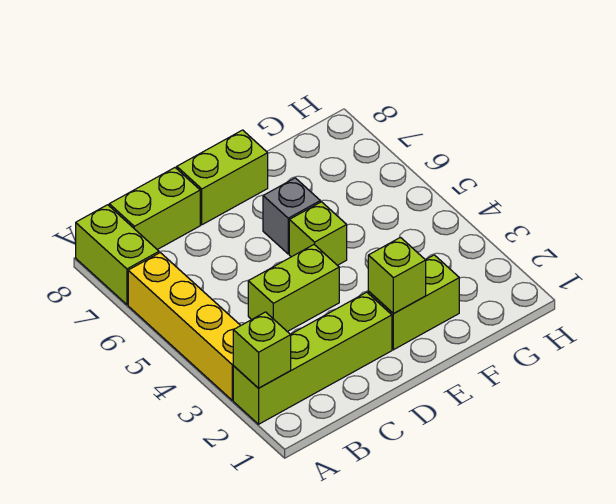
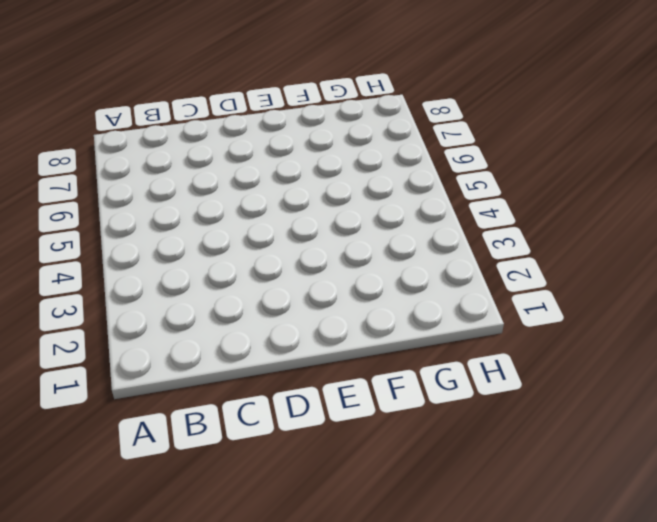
none -> lime brick A2:D2 level 1
none -> yellow brick A3:A6 level 1

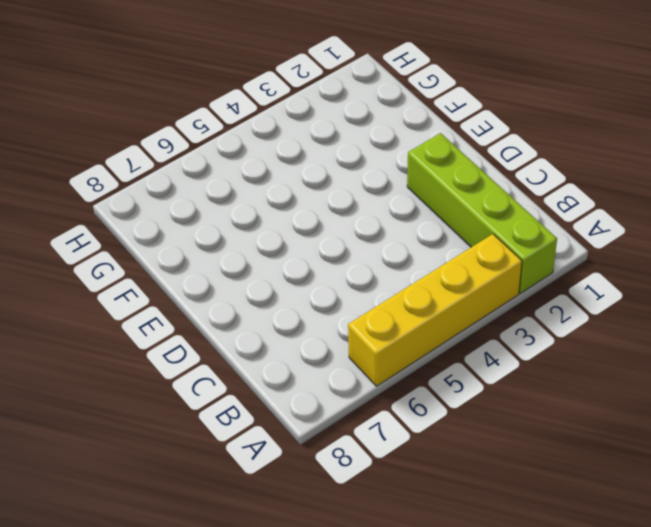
none -> lime brick A7:A8 level 1
none -> lime brick B8:C8 level 1

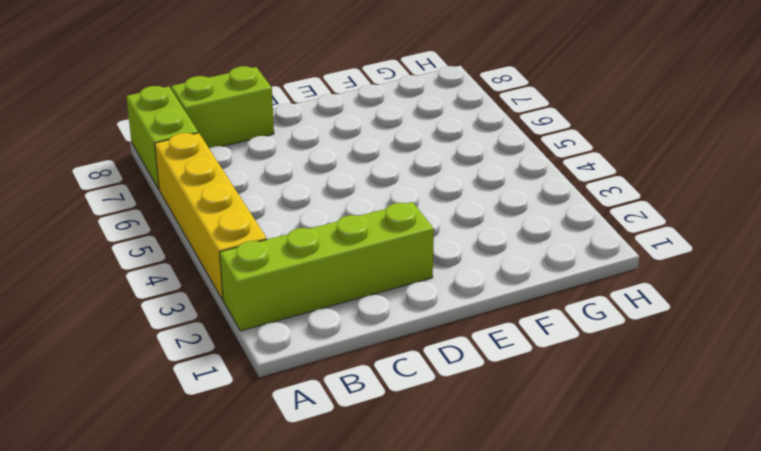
none -> lime brick C4:D4 level 1
none -> lime brick D8:E8 level 1

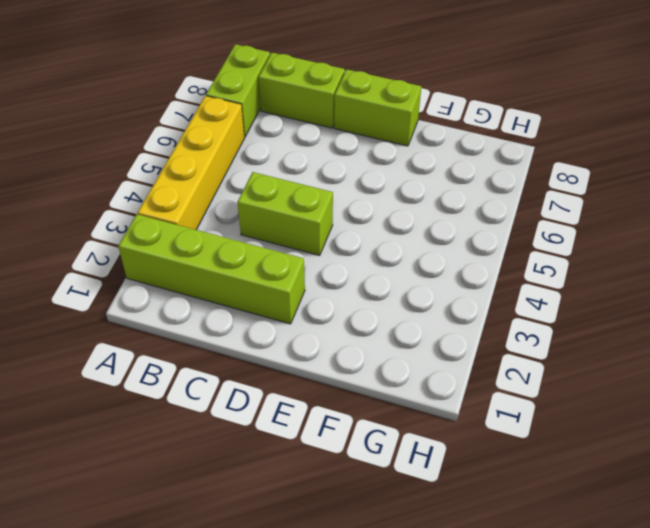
none -> lime brick E2:F2 level 1
none -> lime brick E5 level 1

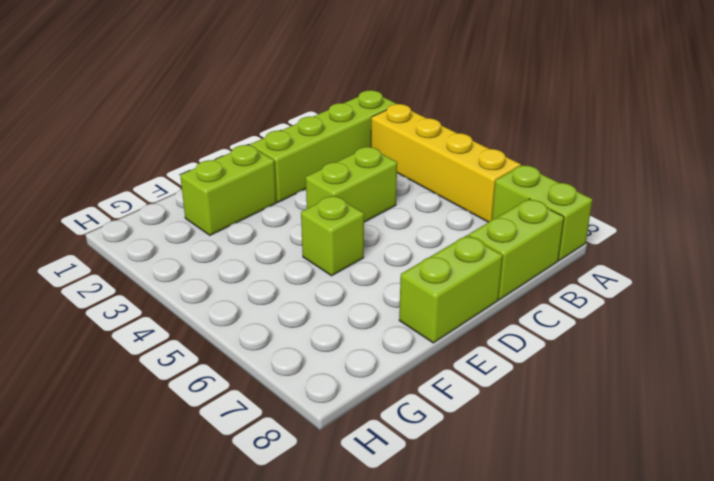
none -> grey brick E6 level 1
none -> lime brick A2 level 2

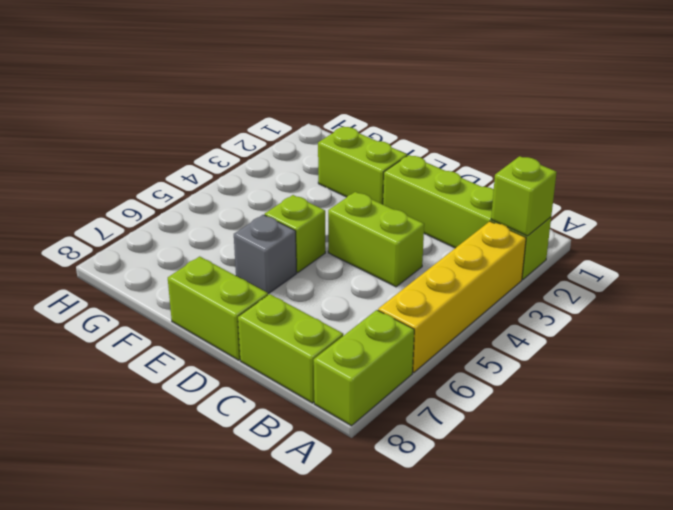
none -> lime brick E2 level 2

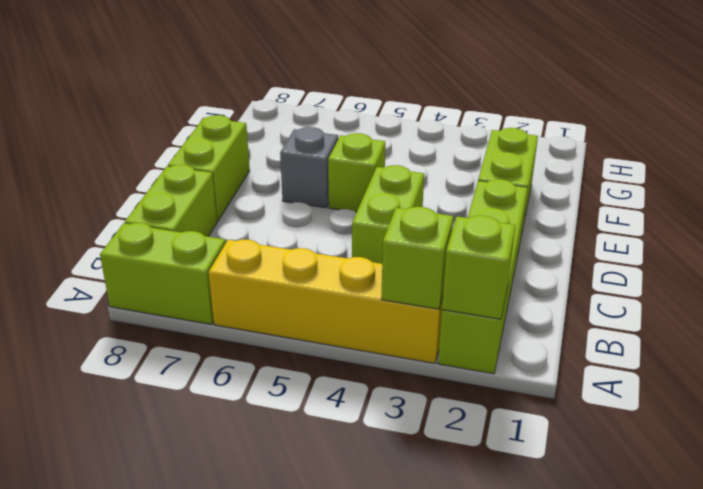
lime brick A3 level 2 -> lime brick E2 level 2

